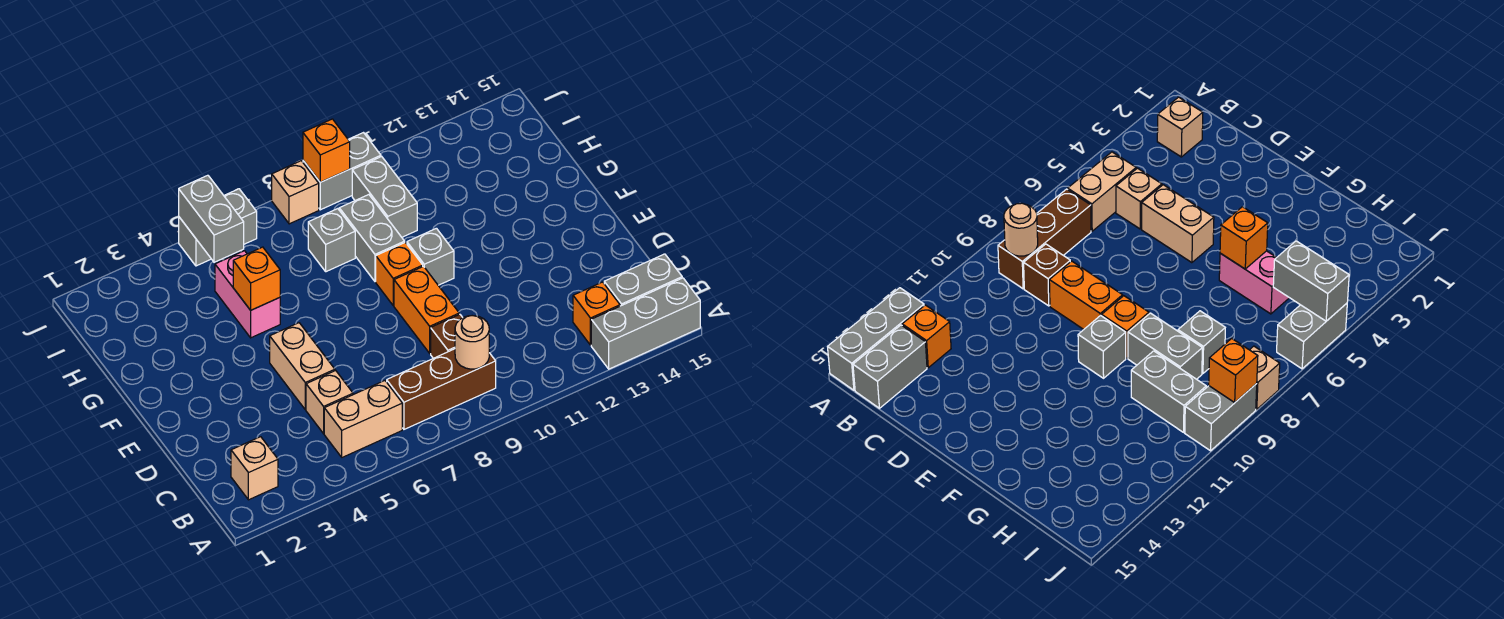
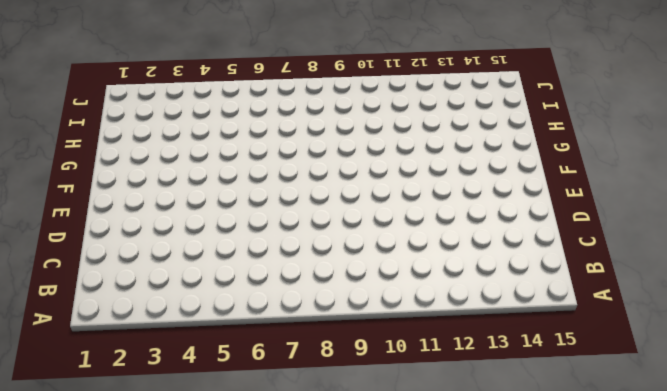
none -> grey brick A13:A15 level 1
none -> tan brick B2 level 1
none -> tan brick B5:B6 level 1

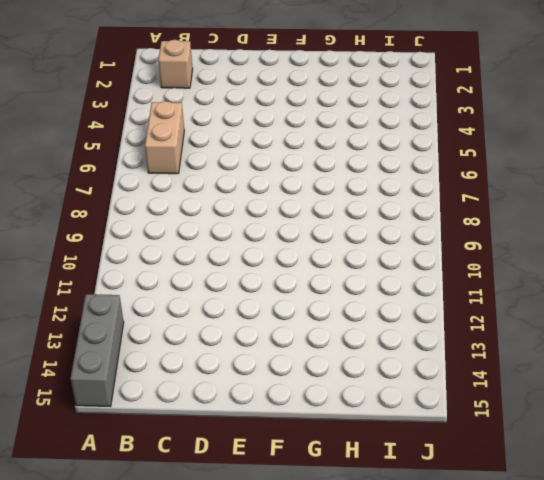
none -> brown brick B7:B9 level 1
none -> orange brick B13 level 1
none -> grey brick B14:B15 level 1

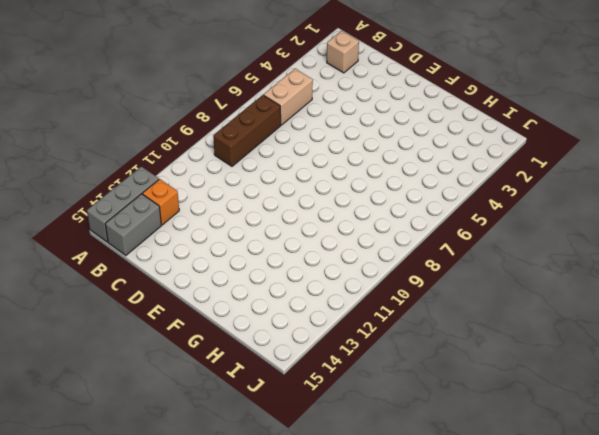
none -> tan brick C5 level 1
none -> brown brick C9 level 1
none -> tan brick D5:E5 level 1

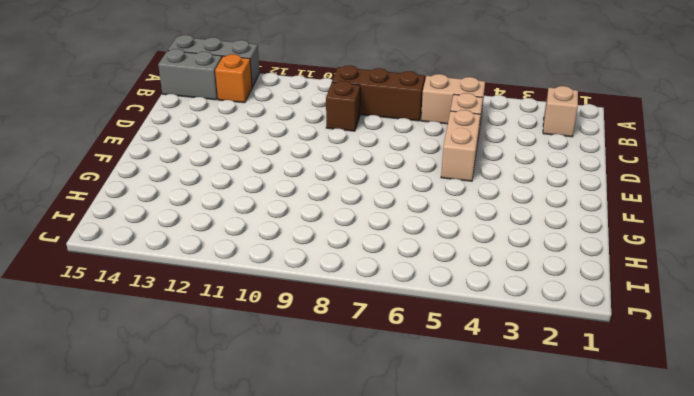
none -> orange brick D9:E9 level 1
none -> orange brick F9 level 1
none -> grey brick F10 level 1

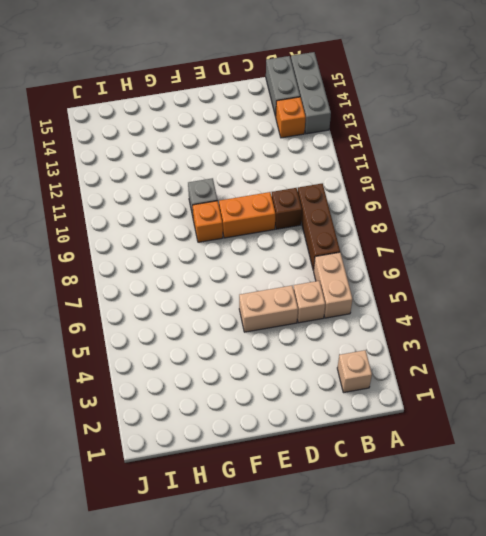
none -> pink brick G5:H5 level 1
none -> grey brick G9:H9 level 1
none -> grey brick H8 level 1

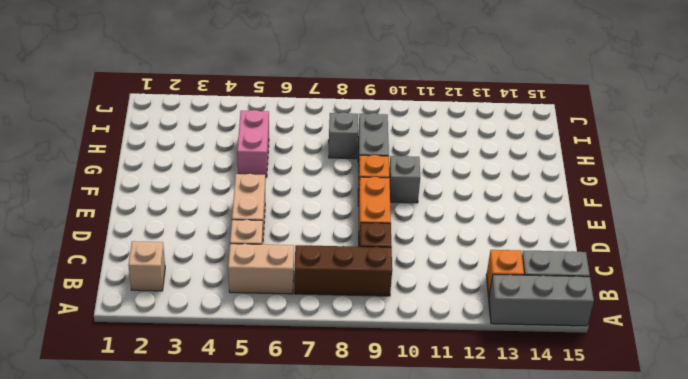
none -> grey brick H10:I10 level 1
none -> grey brick J5:J6 level 1
none -> tan brick J8 level 1

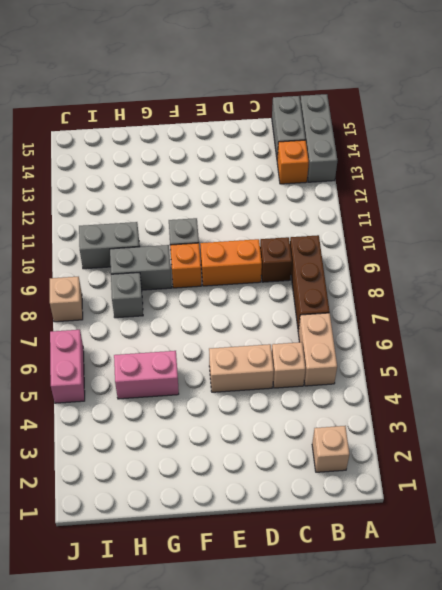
pink brick J5:J6 level 1 -> grey brick J5:J6 level 1
none -> grey brick J9:J10 level 1
none -> tan round brick B9 level 2
none -> orange brick G5 level 2

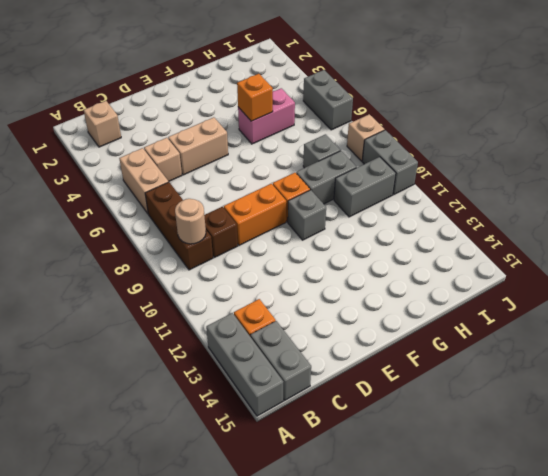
none -> grey brick I5:J5 level 2
none -> orange brick J9 level 2

